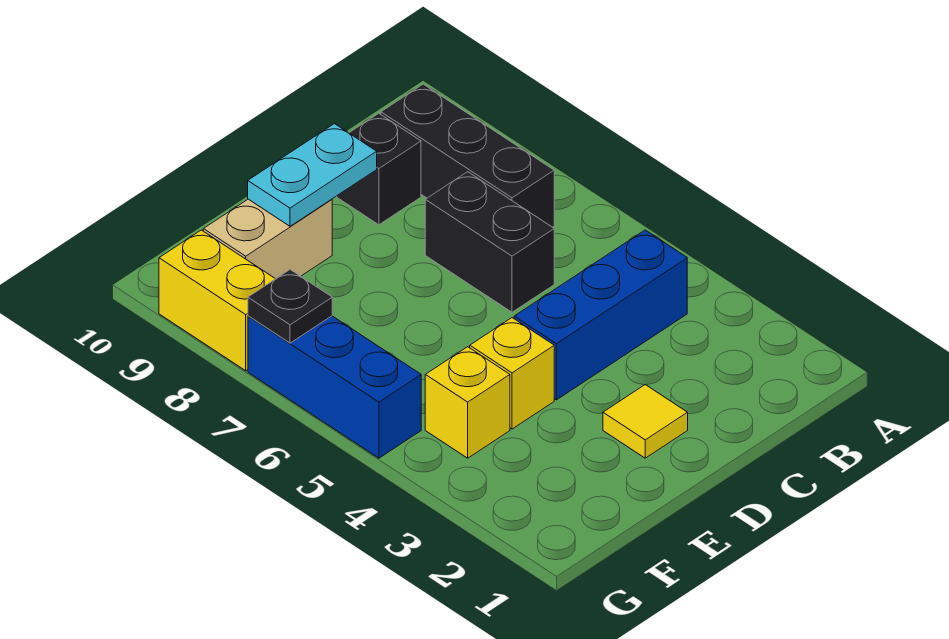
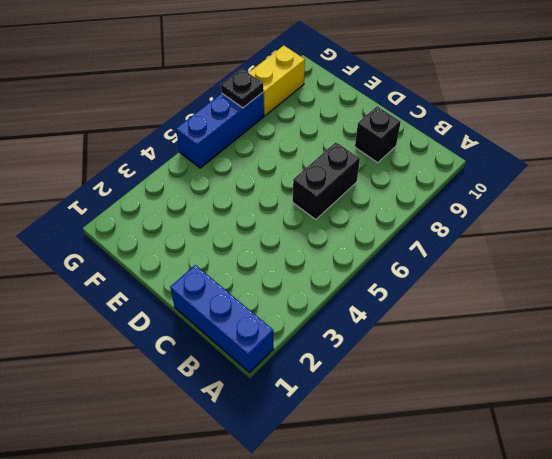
blue brick A1:C1 level 1 -> blue brick B4:D4 level 1
none -> black brick B7:B9 level 1
none -> yellow tile D2 level 1
none -> yellow brick E4 level 1

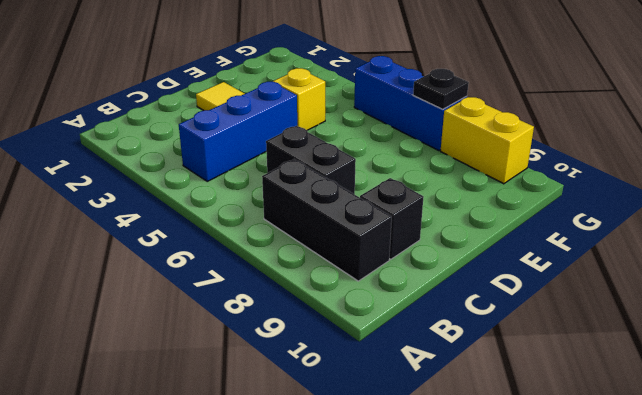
none -> tan brick E9:F9 level 1
none -> yellow brick F4 level 1
none -> cyan plate D9:E9 level 2

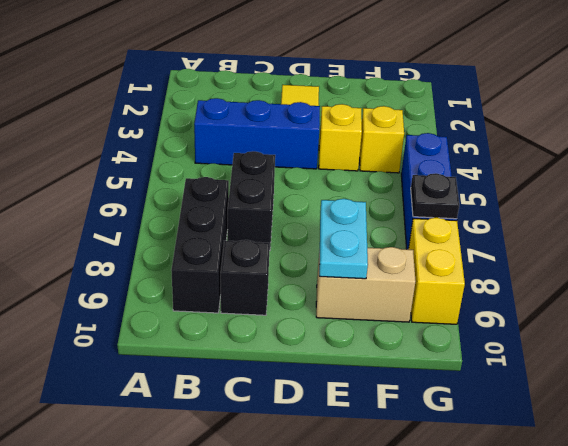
cyan plate E8:E9 level 2 -> cyan plate D9:E9 level 2

